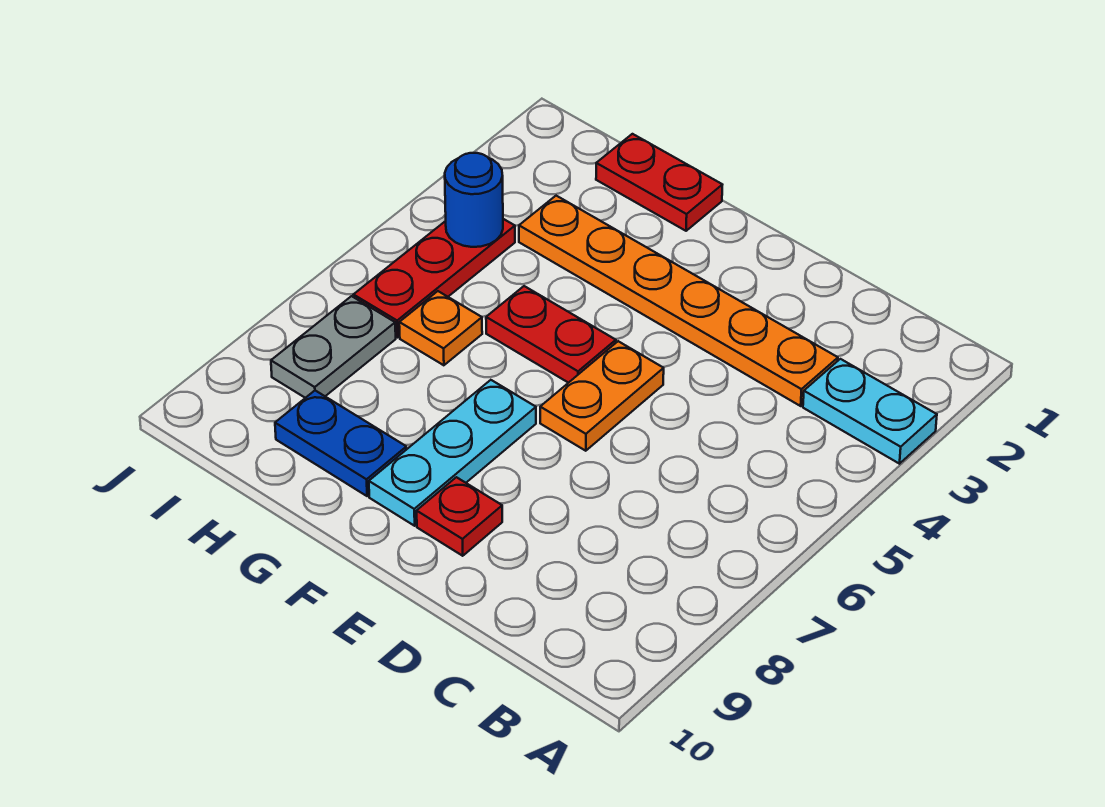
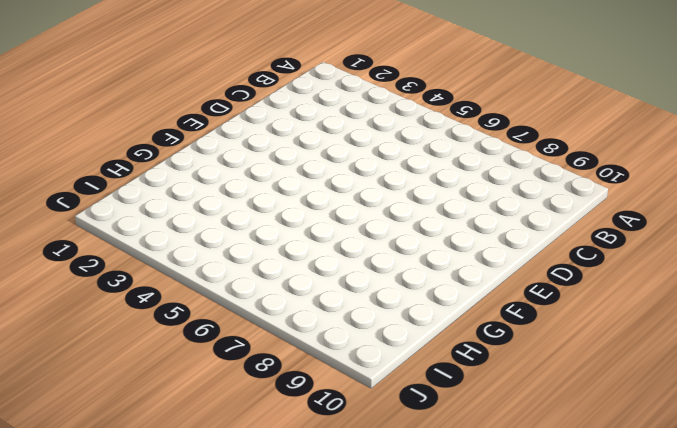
none -> cyan plate A3:B3 level 1
none -> orange plate C3:H3 level 1
none -> orange plate E5:E6 level 1

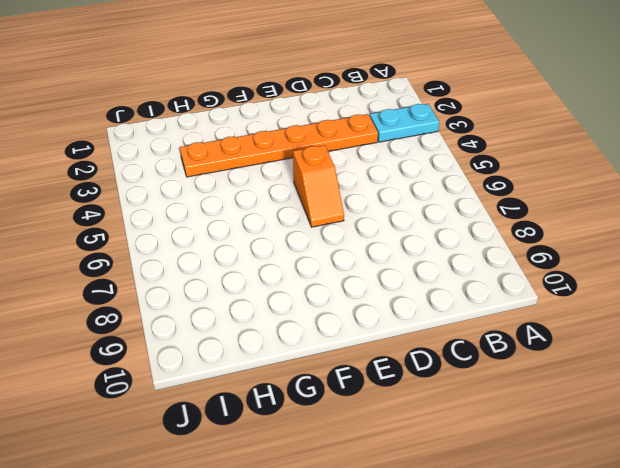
orange slope E5:E6 level 1 top 5 -> orange plate E5:E6 level 1
none -> red plate E9 level 1
none -> red plate F5:G5 level 1
none -> cyan plate F7:F9 level 1

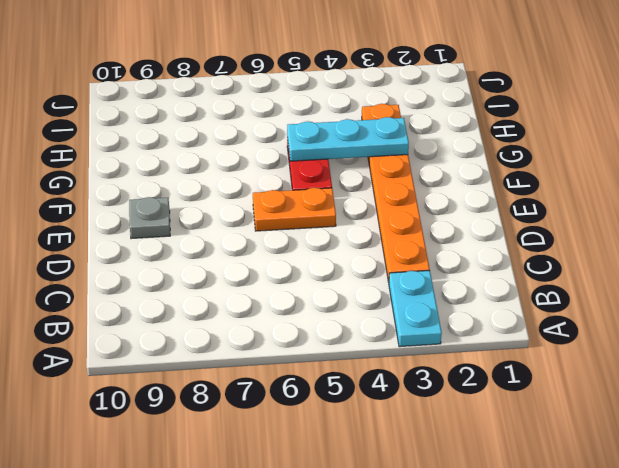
grey plate E9 level 1 -> red plate E9 level 1
cyan plate G3:G5 level 2 -> cyan plate F7:F9 level 1
none -> red plate G1:H1 level 1
none -> blue plate G9:H9 level 1
none -> orange plate H6 level 1

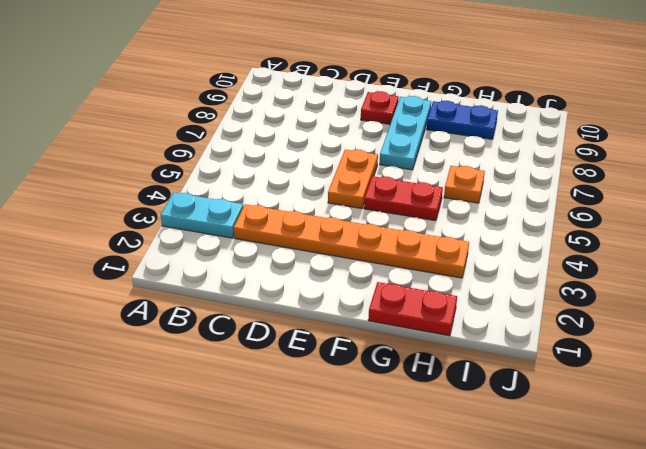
none -> red plate I4:I6 level 1
none -> grey plate I7:I8 level 1
none -> blue round brick I4 level 2

